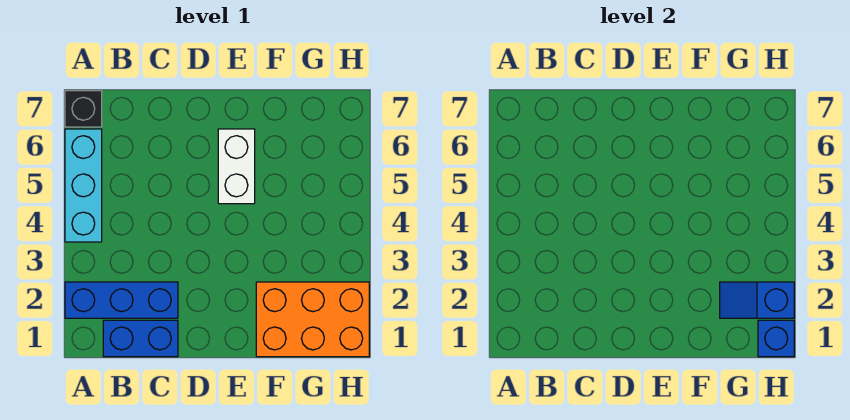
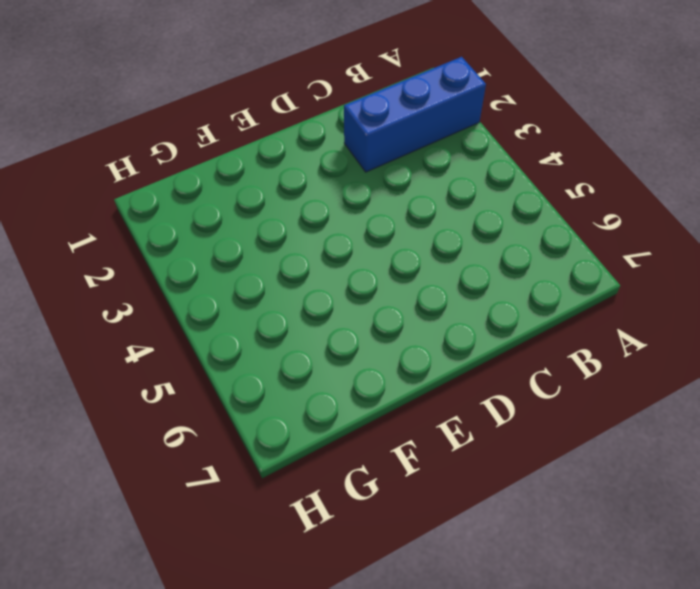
none -> cyan brick A4:A6 level 1
none -> black brick A7 level 1

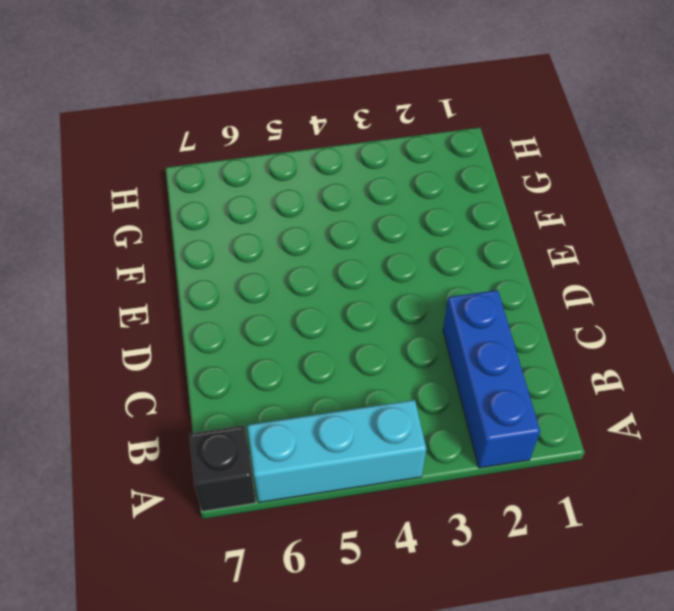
none -> blue brick B1:C1 level 1
none -> white brick E5:E6 level 1

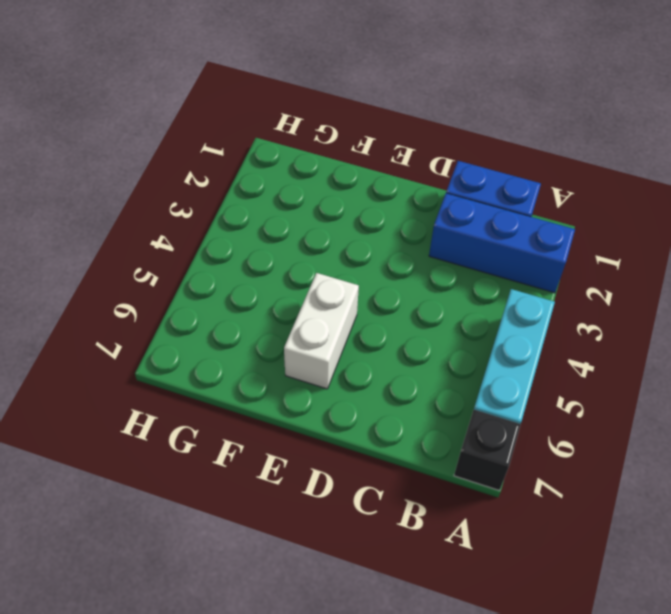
none -> orange brick F1:H2 level 1
none -> blue slope G2:H2 level 2 top H

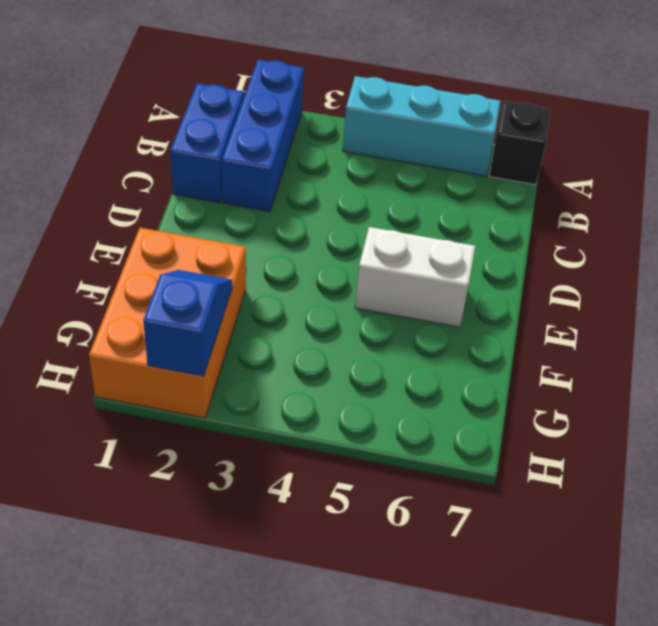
none -> blue brick H1 level 2

